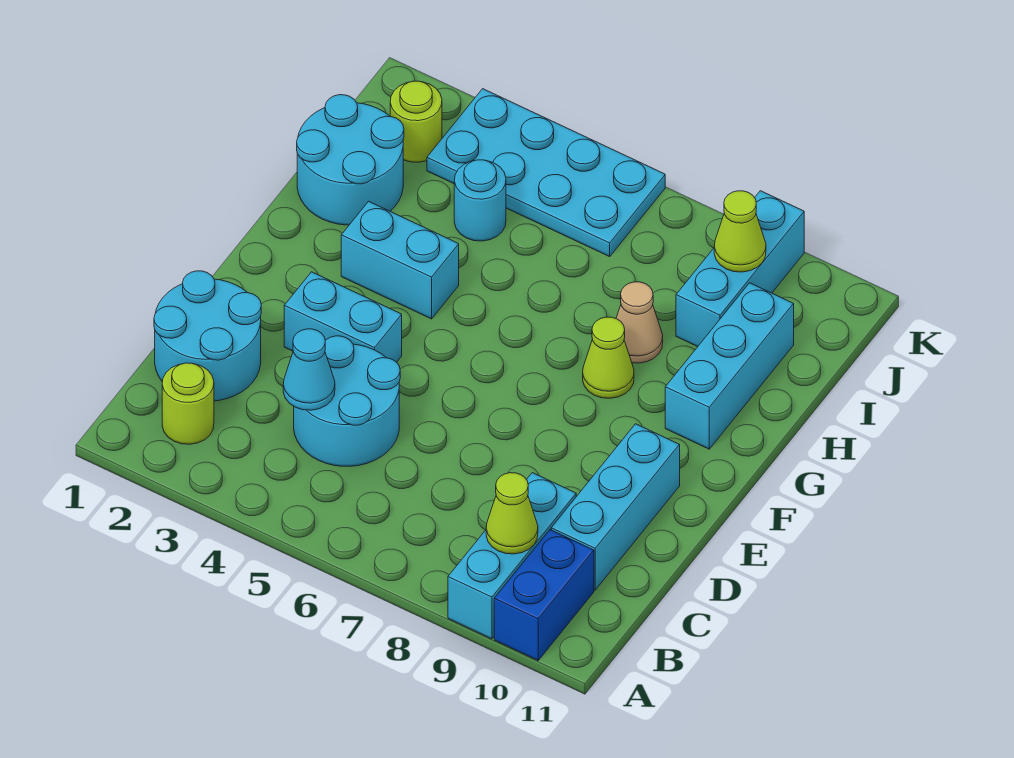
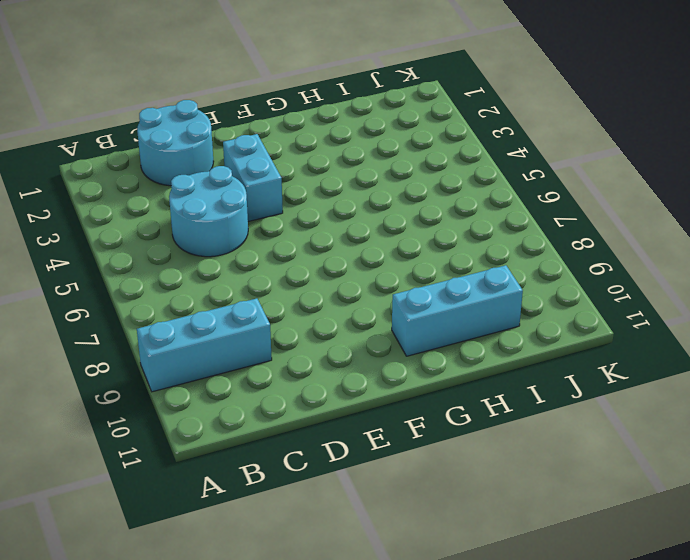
none -> blue brick A10:B10 level 1
none -> lime round brick B2 level 1
none -> cyan brick C10:E10 level 1

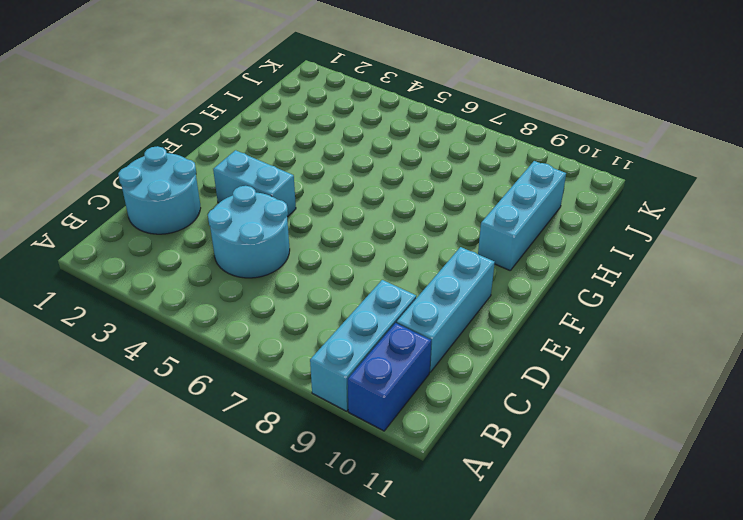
none -> lime round brick B2 level 1
none -> cyan brick G3:G4 level 1
none -> lime cone G8 level 1

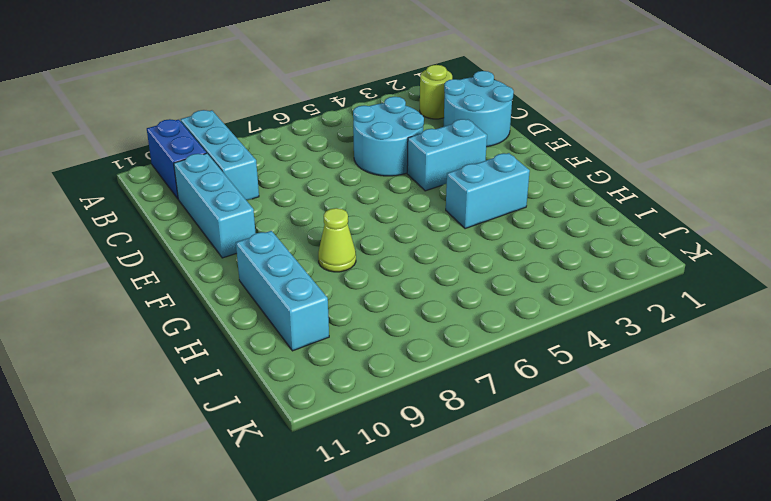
none -> cyan round brick H1:I2 level 1
none -> tan cone H8 level 1
none -> cyan round brick I4 level 1

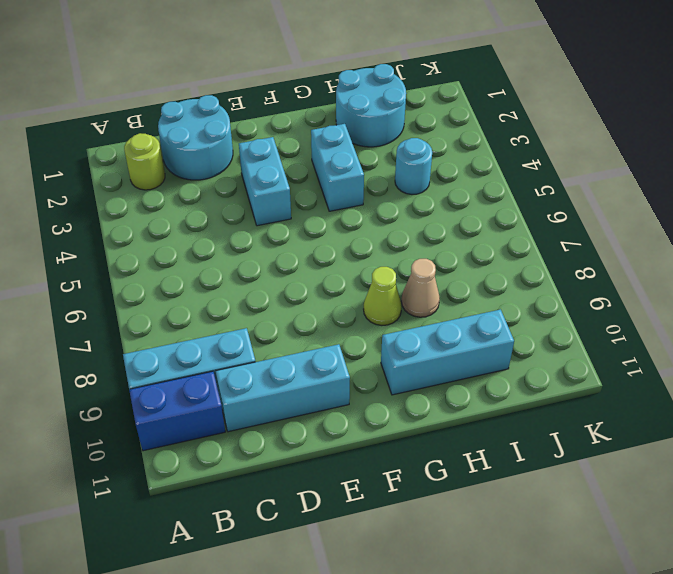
none -> cyan round brick C4:D5 level 1
none -> cyan brick I9:K9 level 1
none -> lime round brick J2 level 1

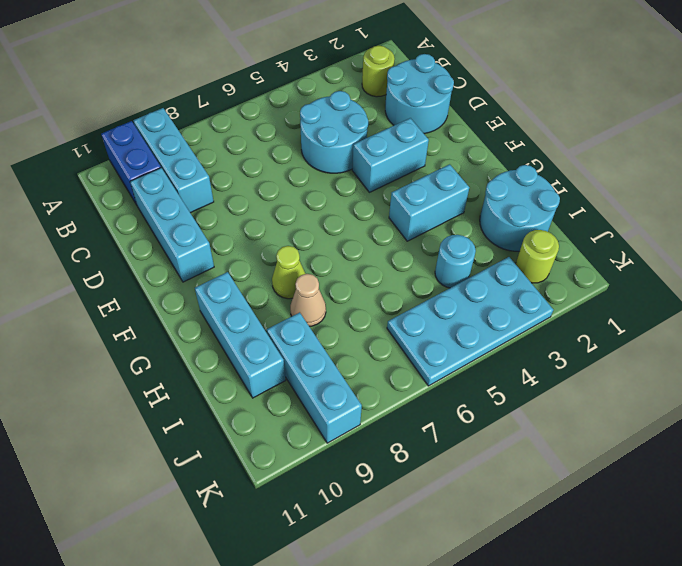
none -> lime cone B9 level 2
none -> cyan cone C4 level 2
none -> lime cone J9 level 2

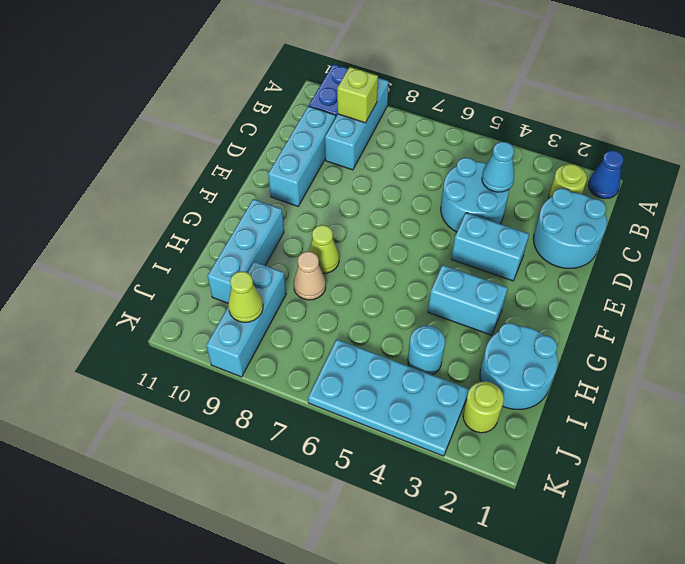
blue cone A1 level 1 -> none
lime brick B9 level 2 -> lime cone B9 level 2

